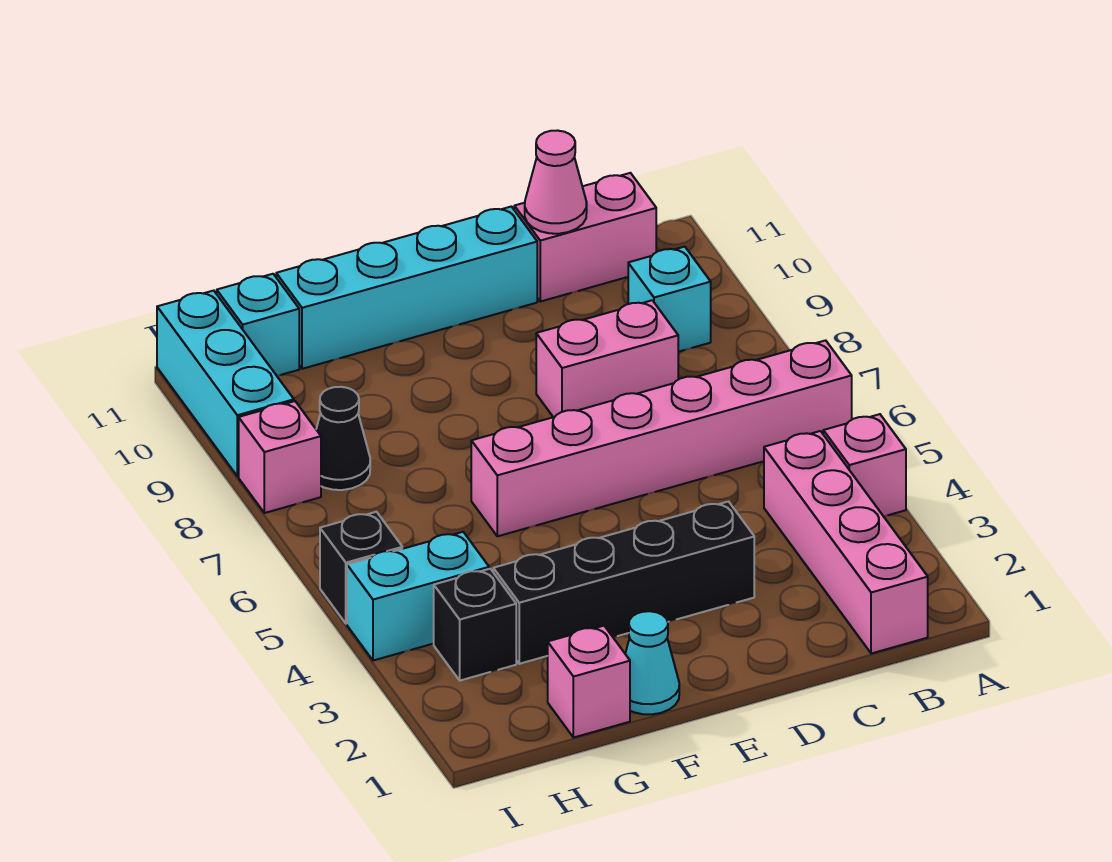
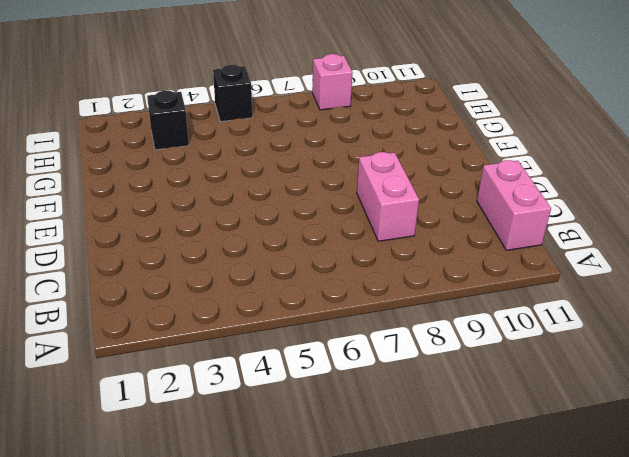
none -> pink brick A4 level 1
none -> pink brick A6:F6 level 1
none -> pink brick B1:B4 level 1

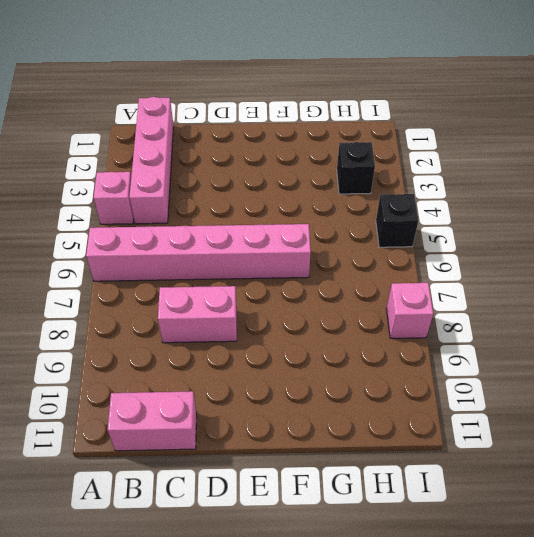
none -> cyan brick B9 level 1
none -> black brick D3:G3 level 1
none -> cyan brick D11:G11 level 1

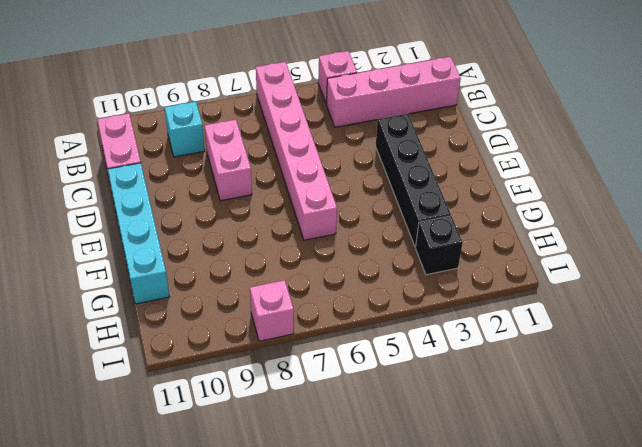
none -> cyan cone F1 level 1
none -> pink brick G1 level 1
none -> cyan brick H4:I4 level 1

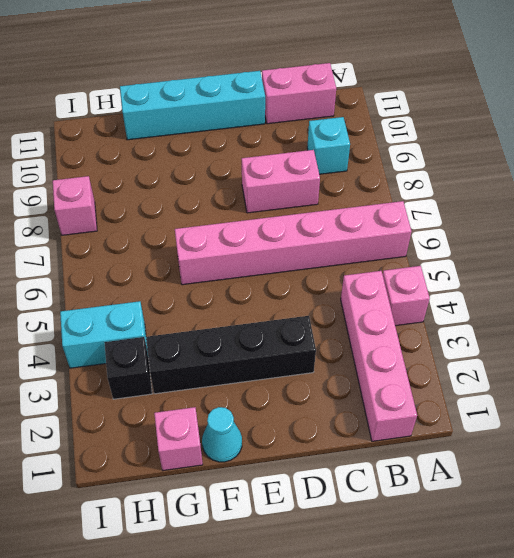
none -> black cone H8 level 1
none -> cyan brick H11 level 1
none -> black brick I5 level 1

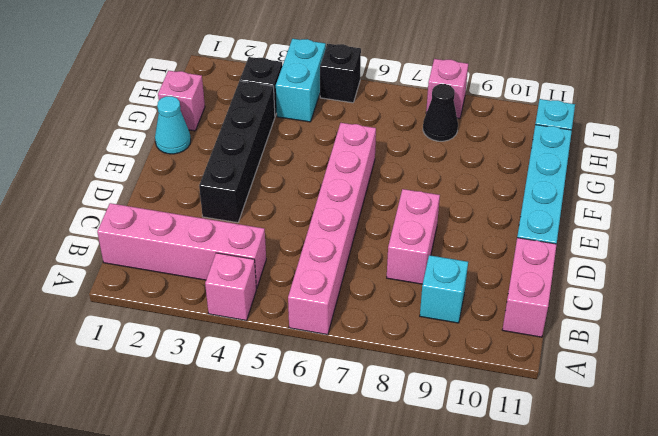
none -> cyan brick I9:I11 level 1
none -> pink cone C11 level 2

